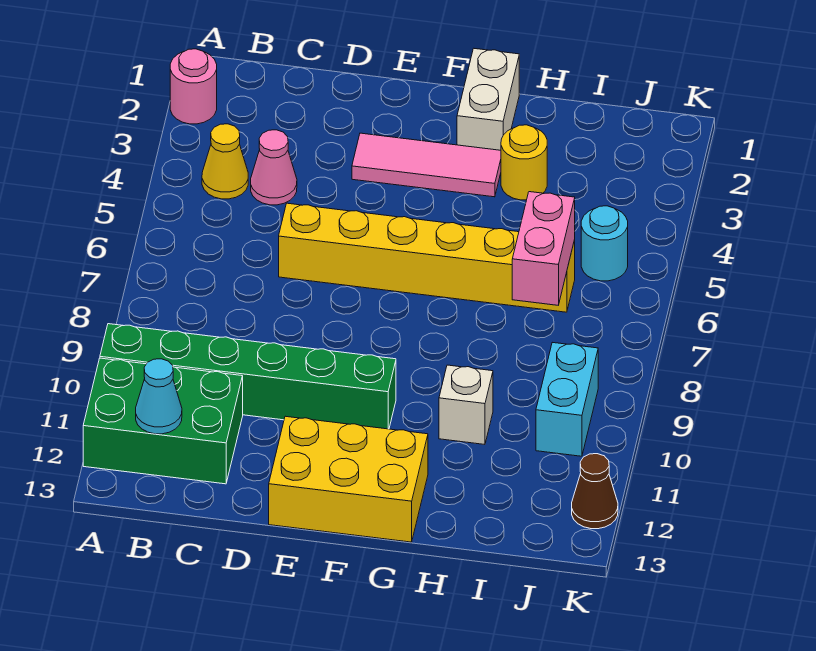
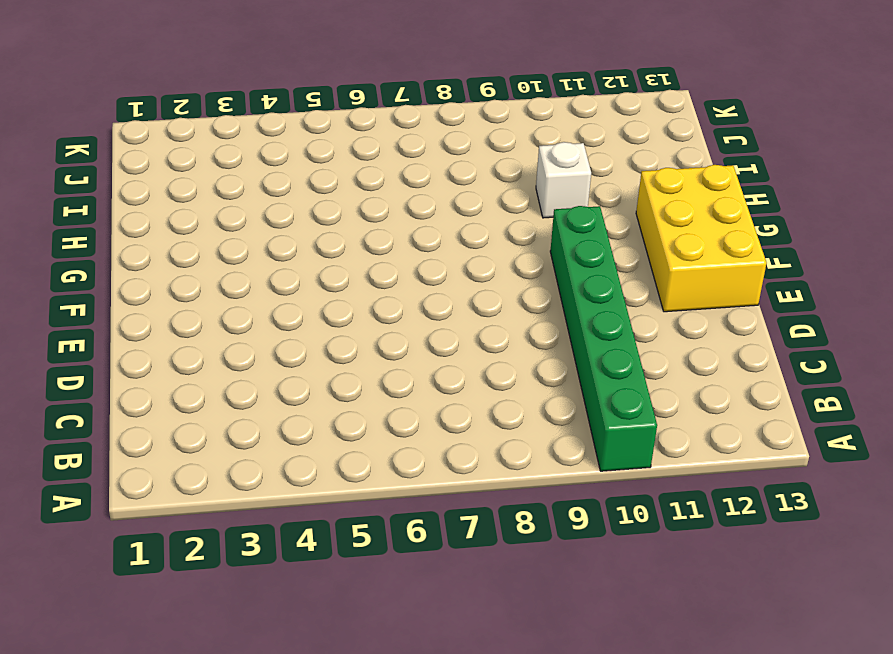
none -> pink round brick A2 level 1
none -> green brick A11:C12 level 1
none -> yellow cone B4 level 1

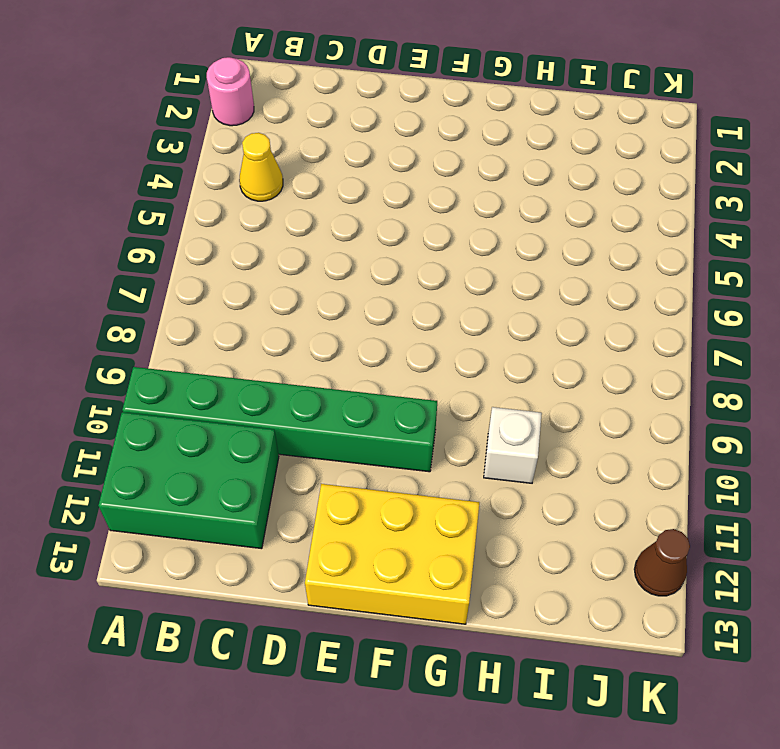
none -> pink cone C4 level 1
none -> yellow brick D6:I6 level 1
none -> pink tile E3:G3 level 1

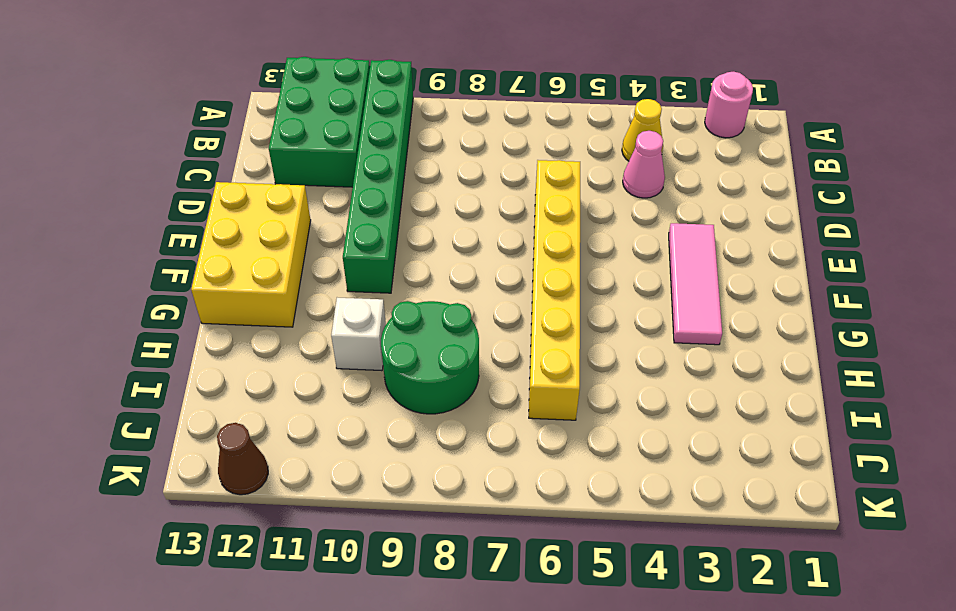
green round brick H8:I9 level 1 -> none
none -> white brick G1:G2 level 1
none -> yellow round brick H3 level 1
none -> cyan round brick J5 level 1

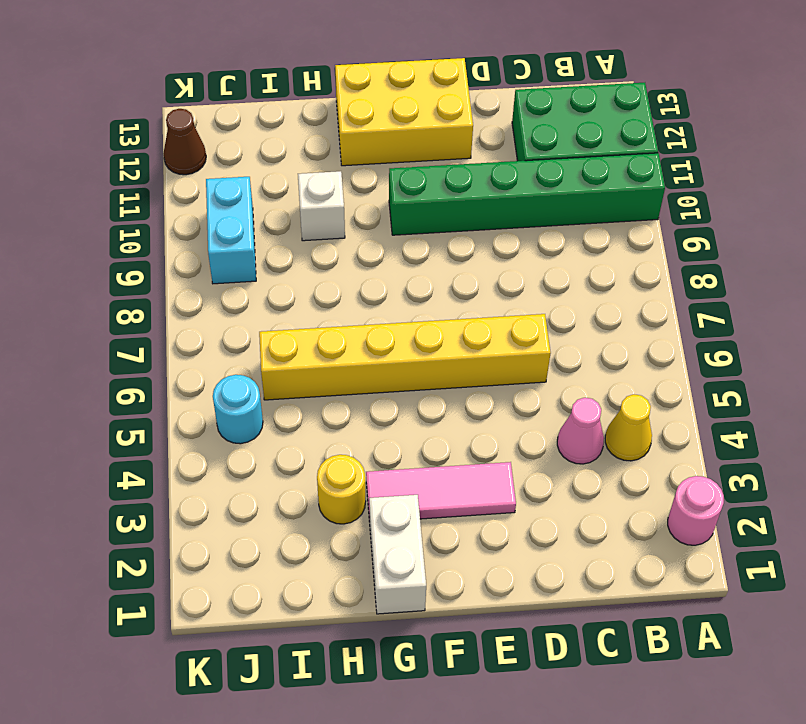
none -> cyan cone B12 level 2
none -> pink brick I6:I7 level 2

